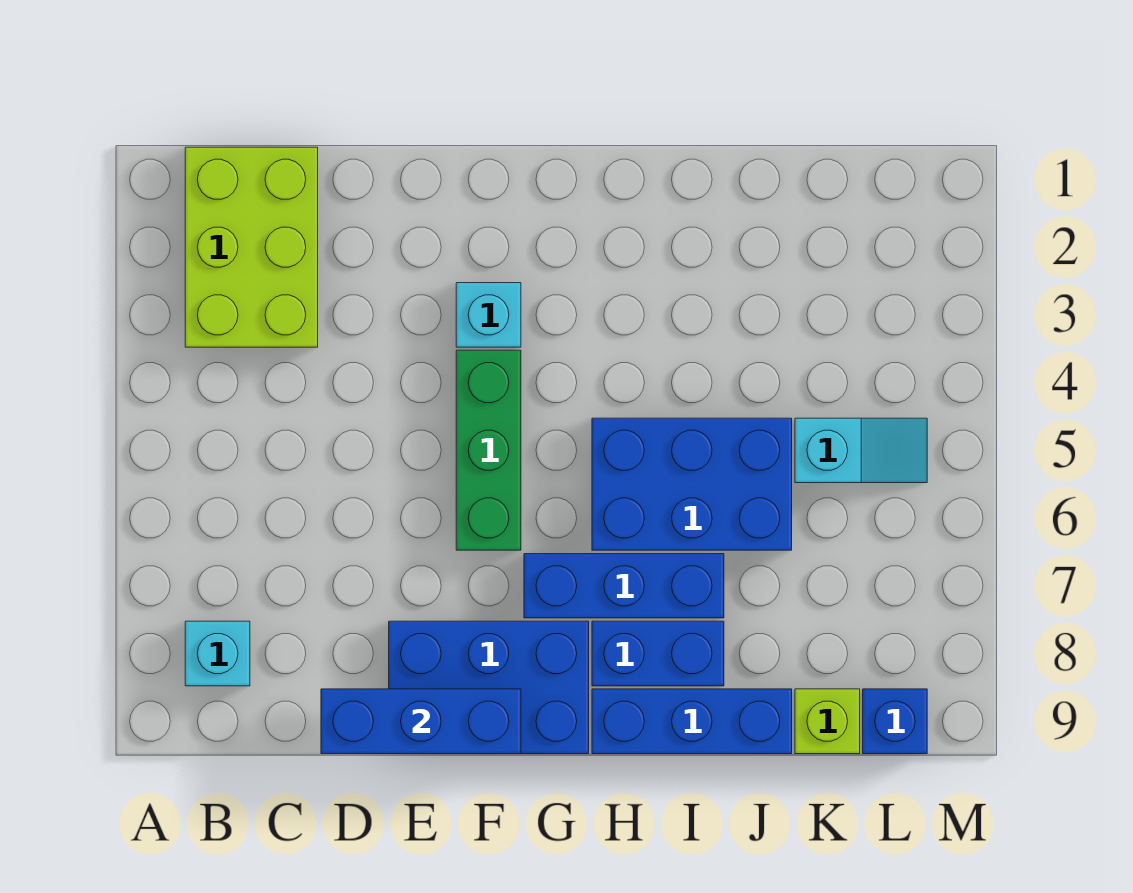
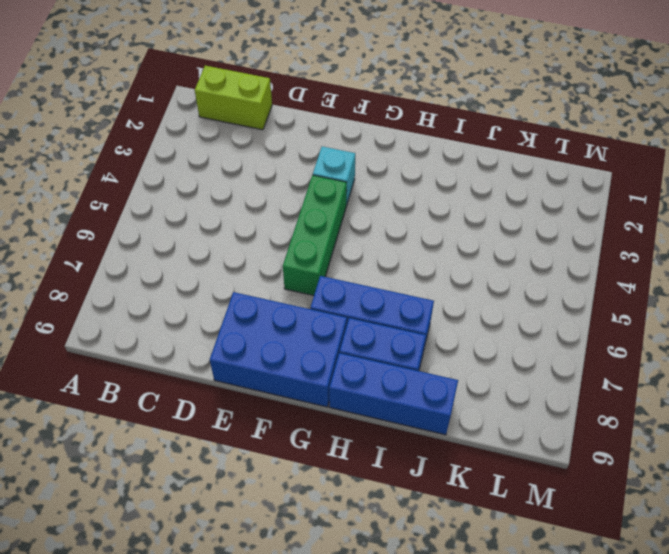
lime brick B1:C1 level 1 -> lime brick B1:C3 level 1
none -> cyan brick B8 level 1
none -> blue brick H5:J6 level 1
none -> cyan slope K5:L5 level 1 top K

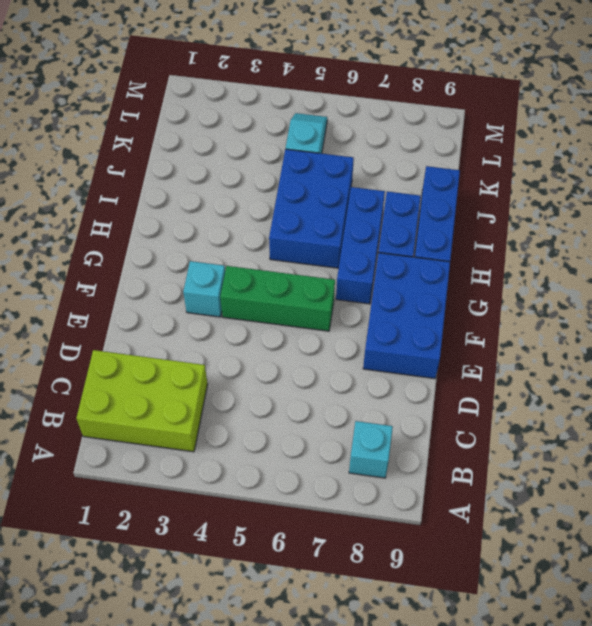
none -> lime brick K9 level 1
none -> blue brick L9 level 1
none -> blue brick D9:F9 level 2

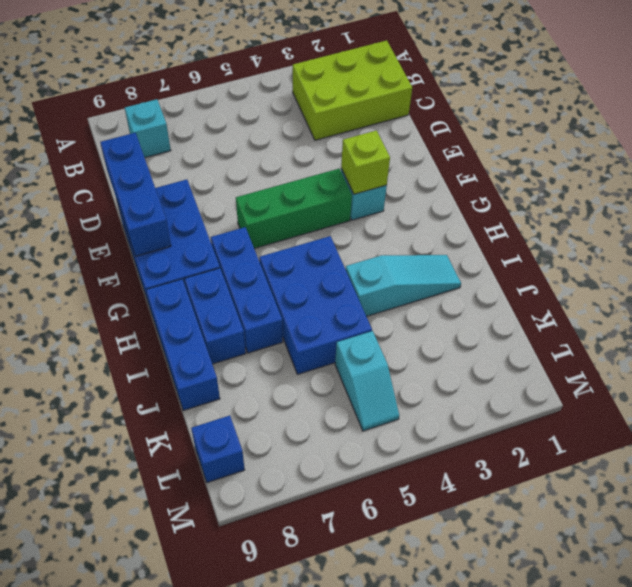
lime brick F3 level 2 -> lime brick K9 level 1
cyan slope I2:I4 level 1 top 4 -> none

